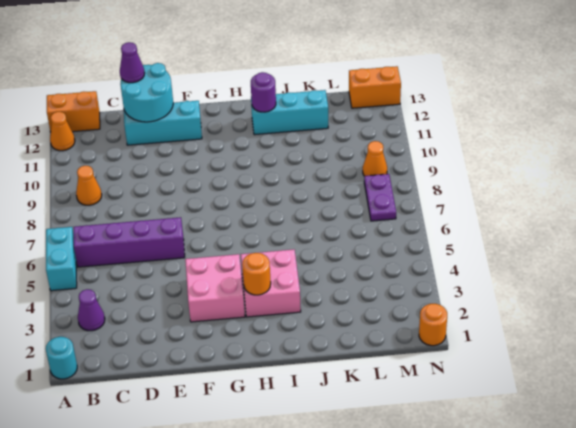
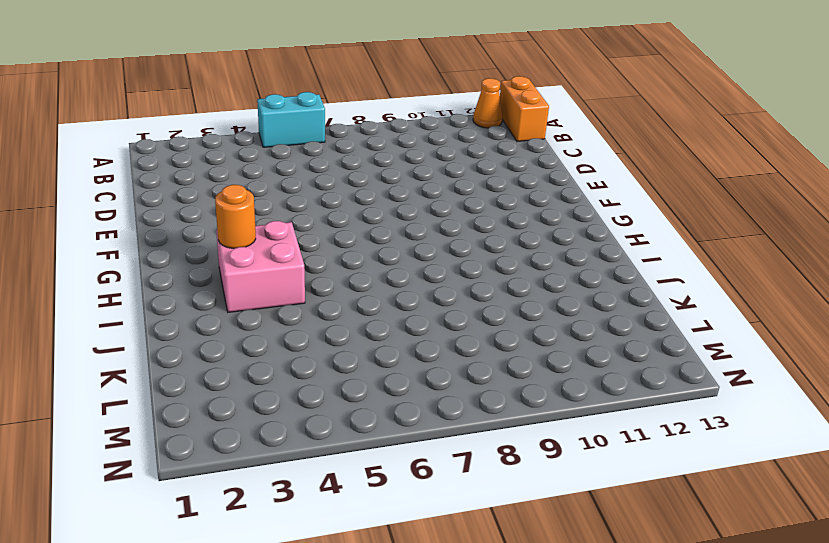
none -> cyan round brick A1 level 1
none -> purple cone B3 level 1
none -> purple brick B6:E6 level 1

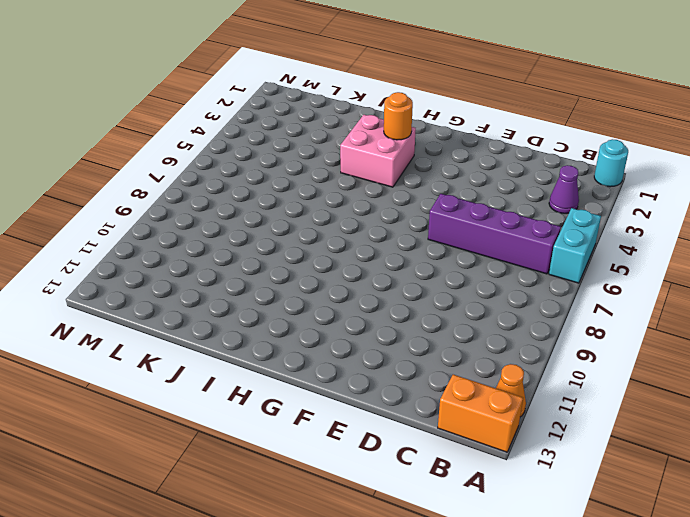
none -> orange cone B9 level 1
none -> cyan brick D12:F12 level 1
none -> pink brick F3:G4 level 1

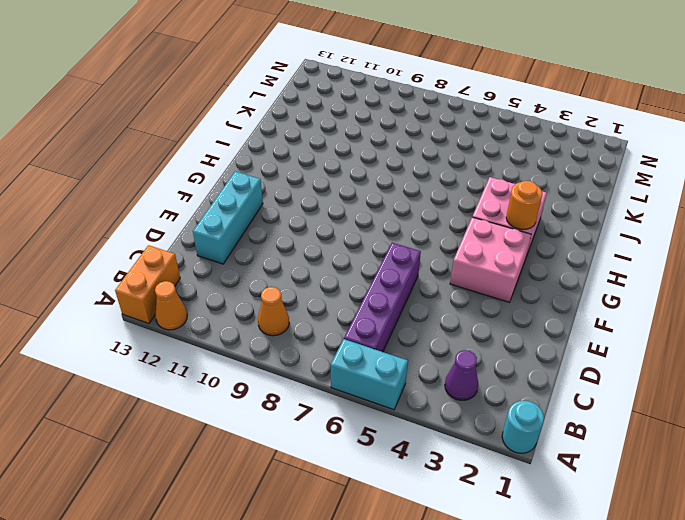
none -> cyan brick I12:K12 level 1
none -> purple plate M7:M8 level 1
none -> orange cone M9 level 1

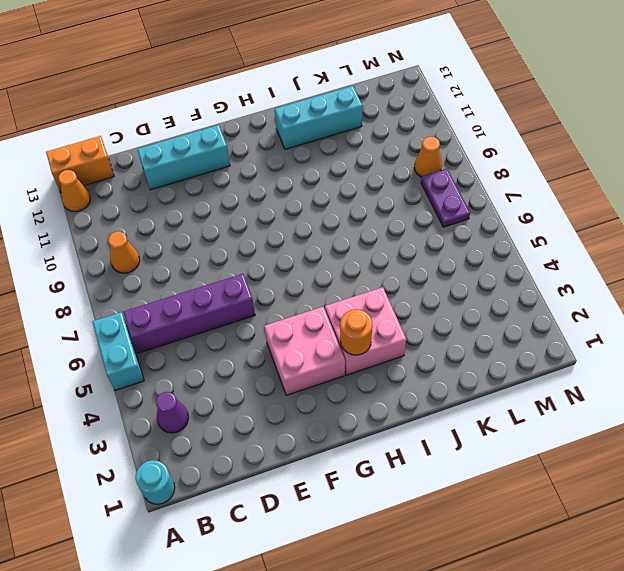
none -> orange brick M13:N13 level 1
none -> orange round brick N1 level 1
none -> cyan round brick D12:E13 level 2

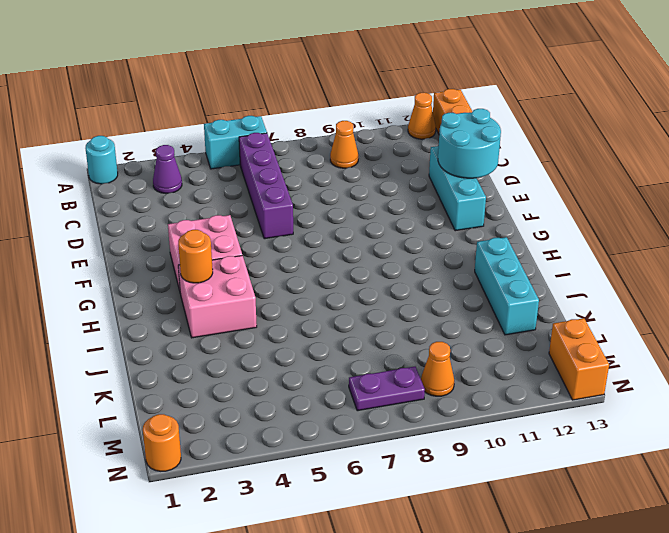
none -> purple round brick I12 level 2
none -> purple cone D13 level 3

